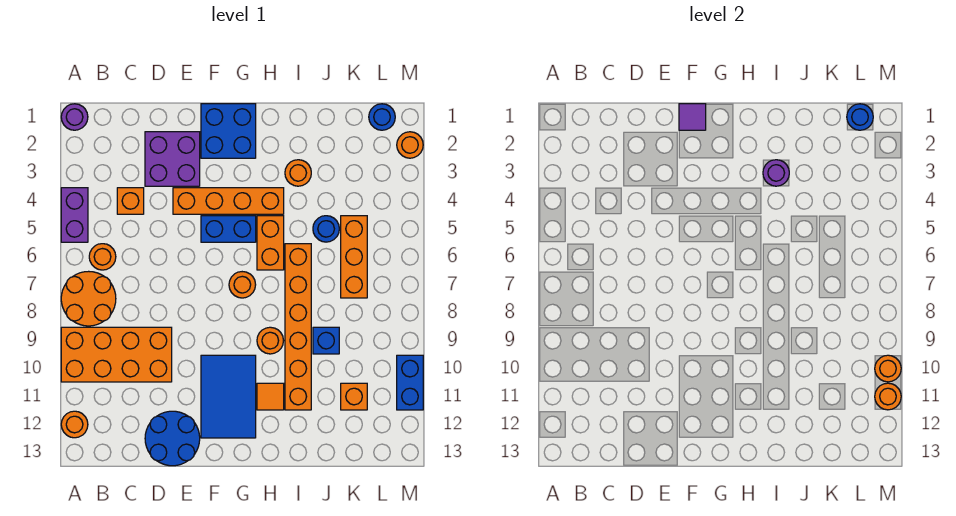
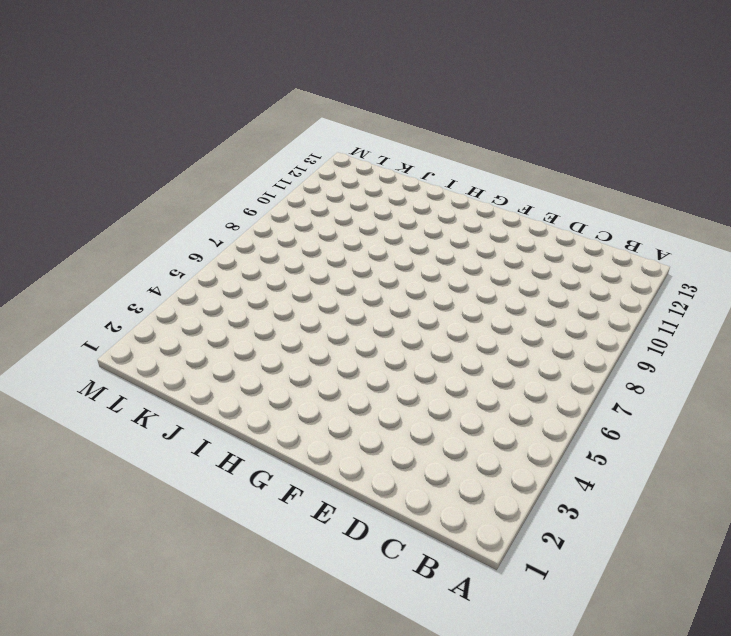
none -> purple round brick A1 level 1
none -> purple brick A4:A5 level 1
none -> orange round brick A7:B8 level 1
none -> orange brick A9:D10 level 1

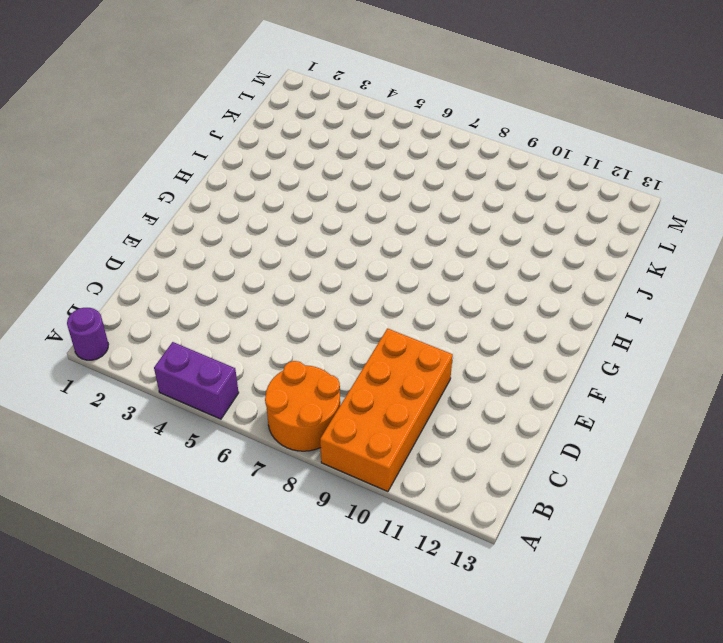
none -> orange round brick A12 level 1
none -> orange round brick B6 level 1
none -> orange brick C4 level 1
none -> purple brick D2:E3 level 1

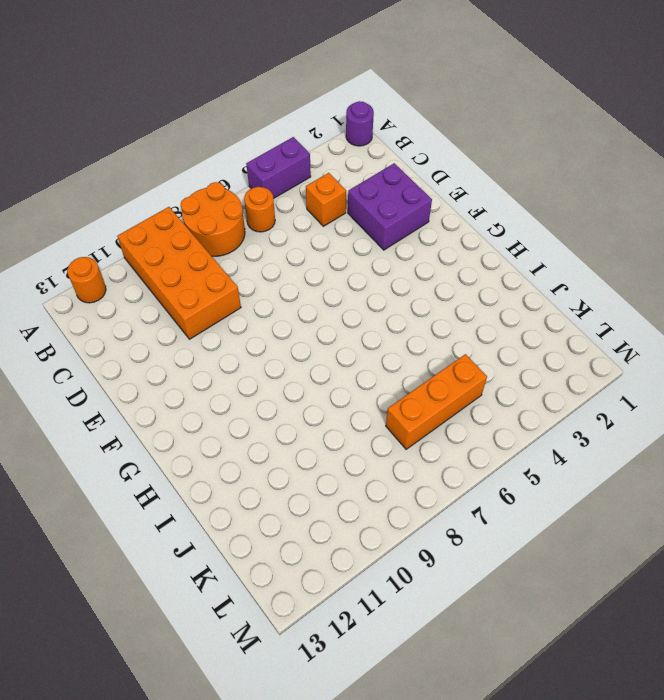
none -> blue round brick D12:E13 level 1
none -> orange brick E4:H4 level 1
none -> blue brick F1:G2 level 1
none -> blue brick F5:G5 level 1

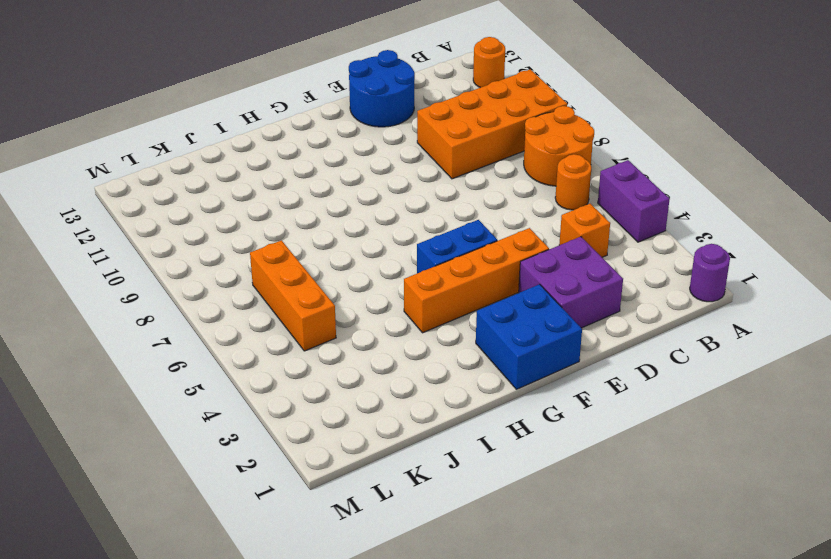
none -> blue tile F10:G12 level 1
none -> orange round brick G7 level 1
none -> orange brick H5:H6 level 1
none -> orange round brick H9 level 1

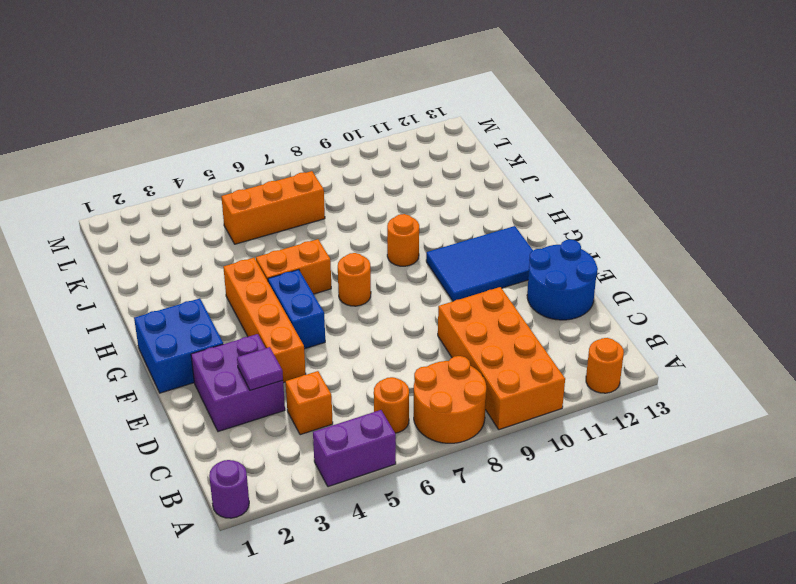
purple tile D3 level 2 -> purple tile F1 level 2
none -> orange tile H11 level 1
none -> orange round brick I3 level 1
none -> orange brick I6:I11 level 1
none -> blue round brick J5 level 1

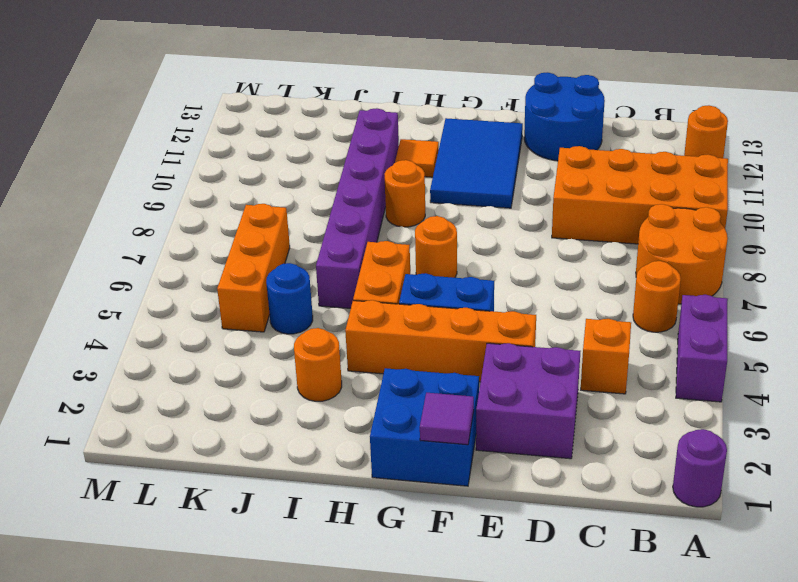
purple brick I6:I11 level 1 -> orange brick I6:I11 level 1
none -> blue brick J9 level 1
none -> orange brick K11 level 1
none -> blue round brick L1 level 1
none -> orange round brick M2 level 1

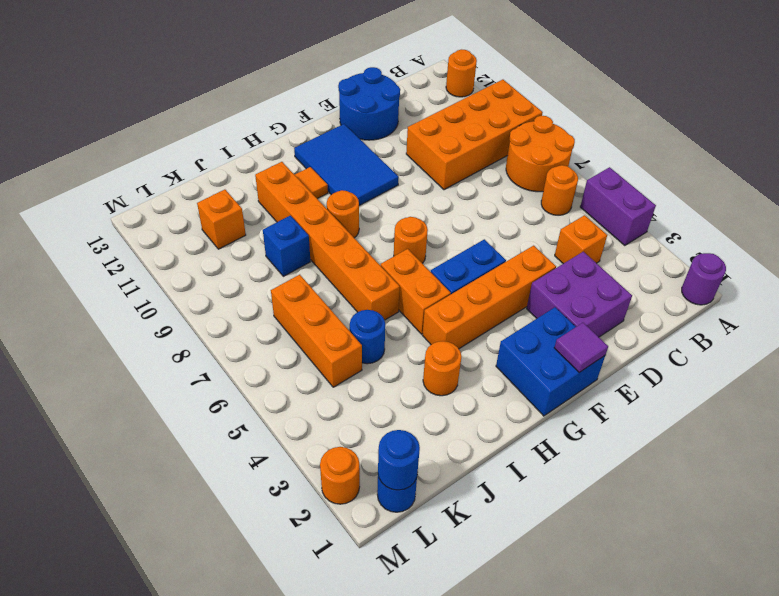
none -> blue brick M10:M11 level 1
none -> purple round brick I3 level 2
none -> orange round brick M10 level 2
none -> orange round brick M11 level 2

